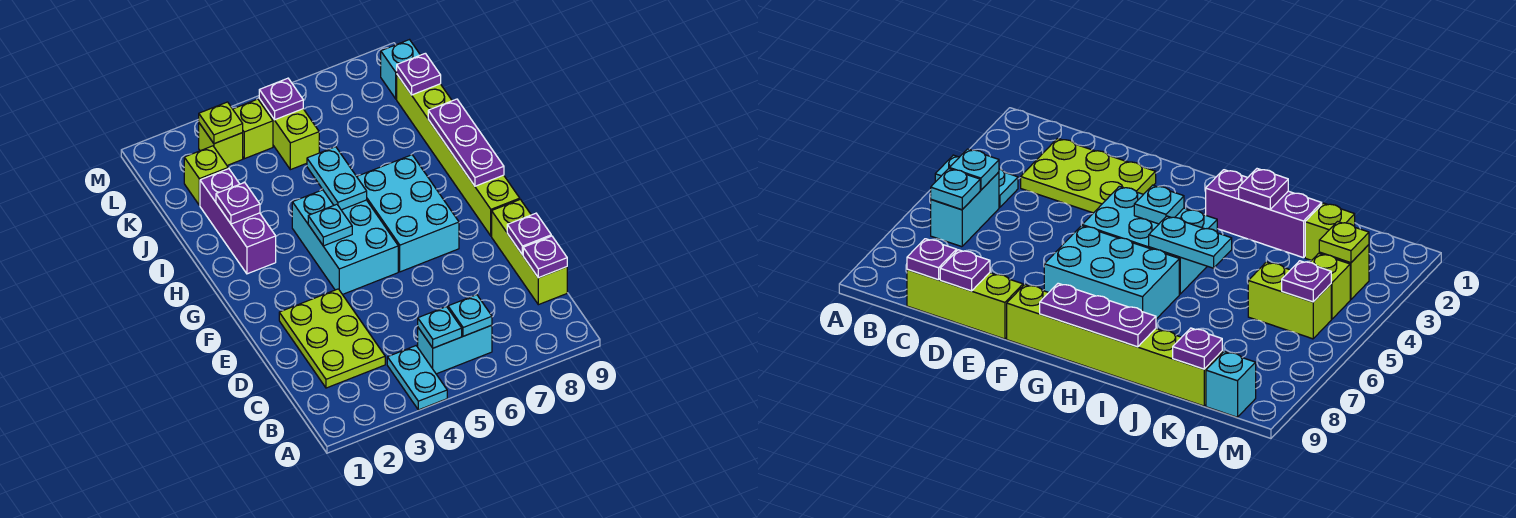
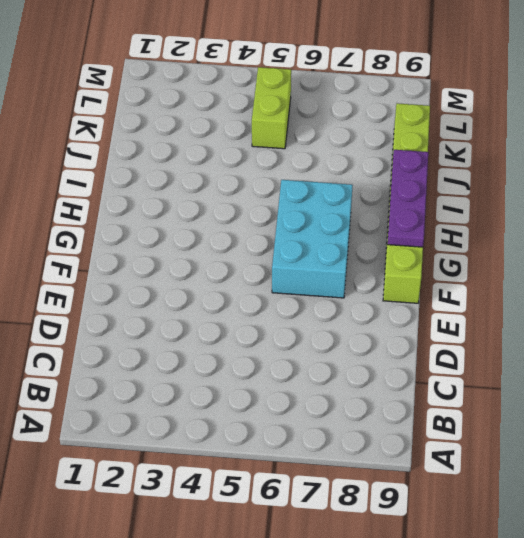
none -> cyan plate A4:B4 level 1
none -> cyan brick B5:B6 level 1
none -> lime plate C2:E3 level 1

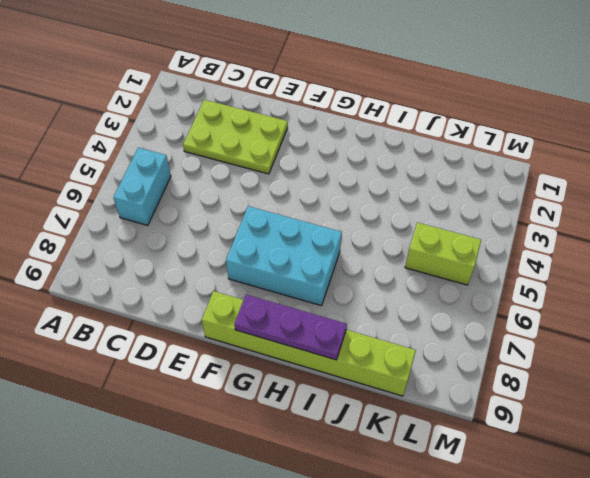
none -> cyan plate A4:B4 level 1
none -> lime brick C9:E9 level 1
none -> cyan brick F4:H5 level 1

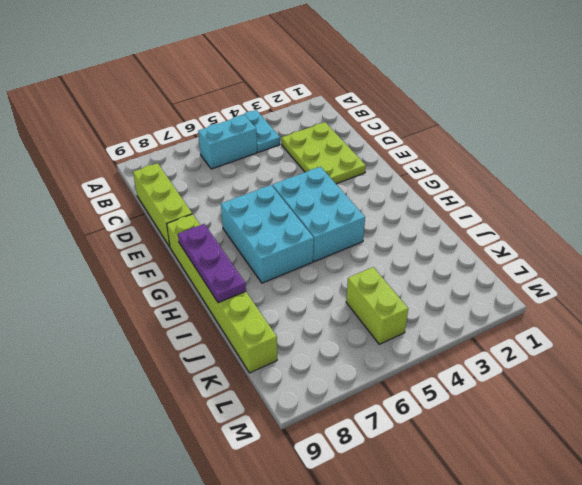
none -> purple brick H2:J2 level 1
none -> lime brick K2 level 1
none -> lime brick L3 level 1

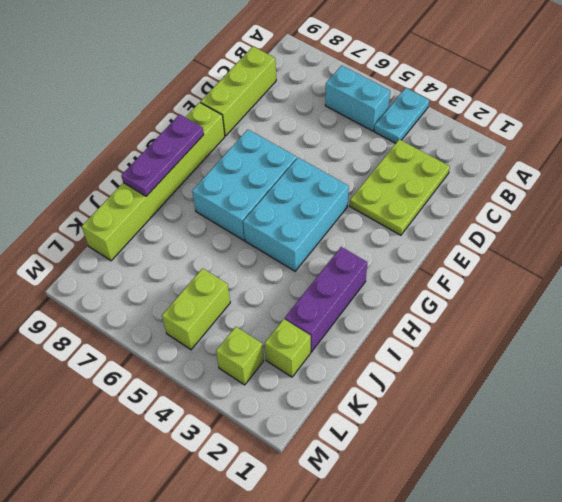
none -> lime brick L4 level 1
none -> cyan brick L9 level 1
none -> cyan plate B5 level 2

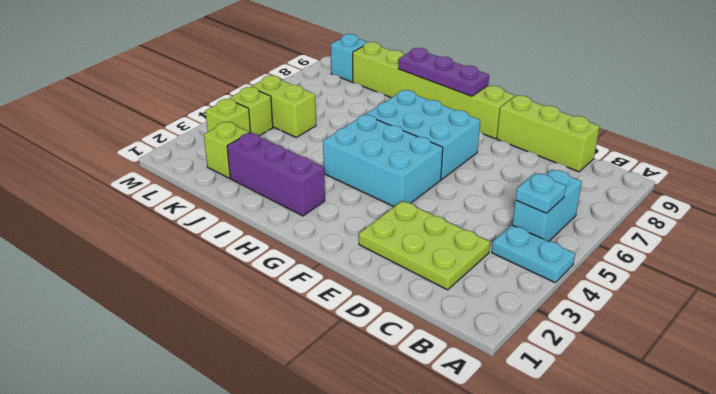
none -> cyan plate B6 level 2
none -> purple plate C9 level 2
none -> purple plate D9 level 2

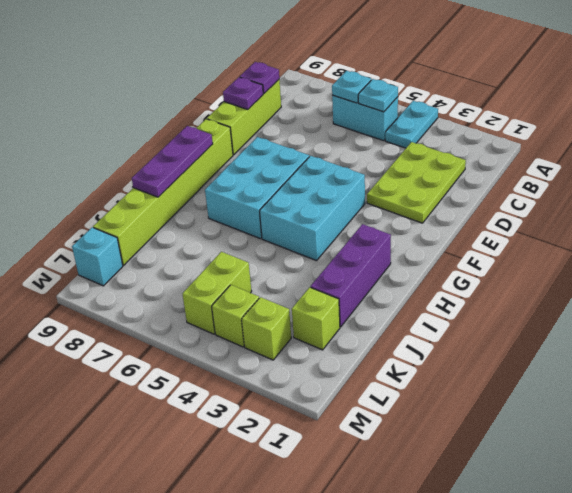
none -> cyan plate G4 level 2
none -> cyan plate H5:I5 level 2
none -> purple plate I2 level 2

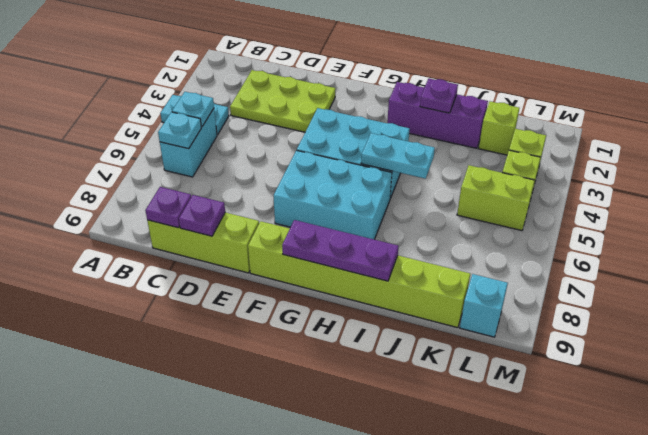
none -> cyan plate G4 level 2
none -> purple plate K9 level 2
none -> lime plate L3 level 2

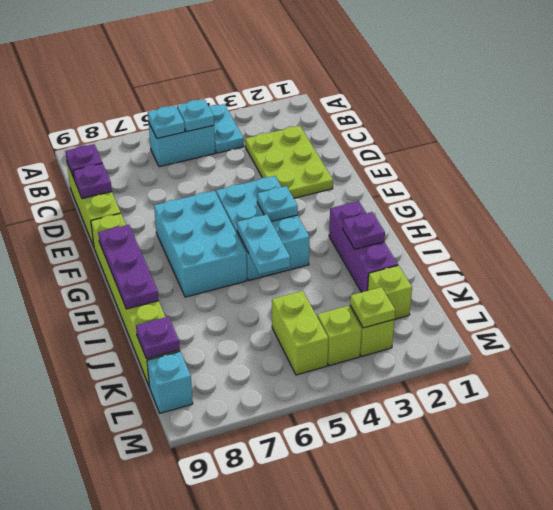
none -> purple plate L5 level 2

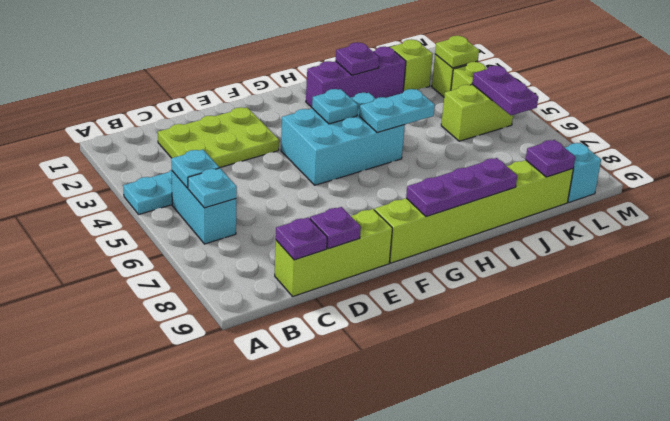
purple plate L5:L6 level 2 -> purple plate L5 level 2
none -> cyan brick F6:H7 level 1

